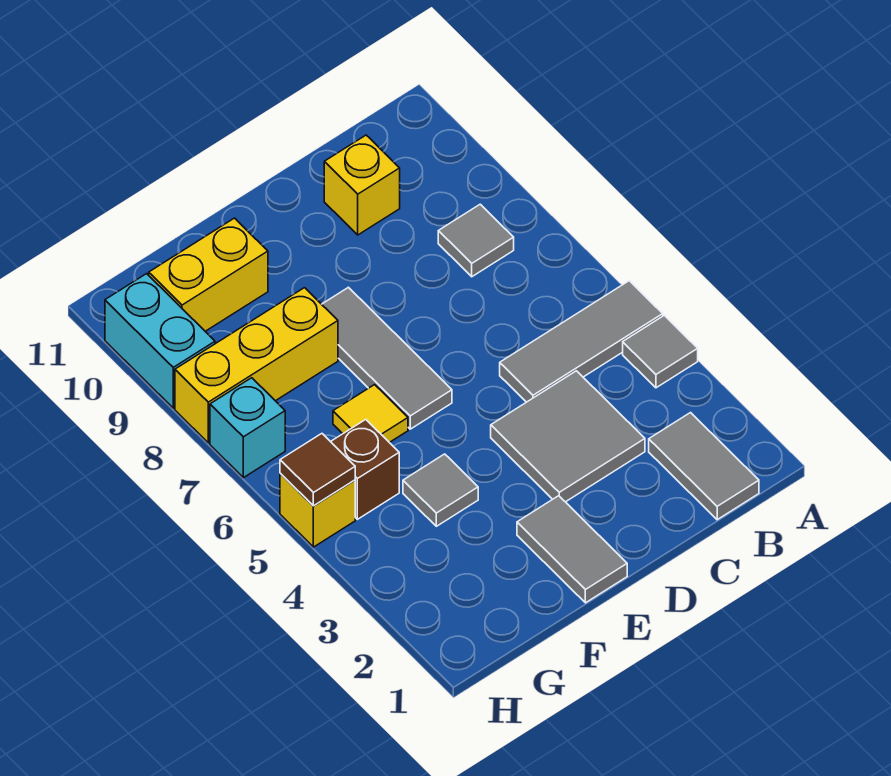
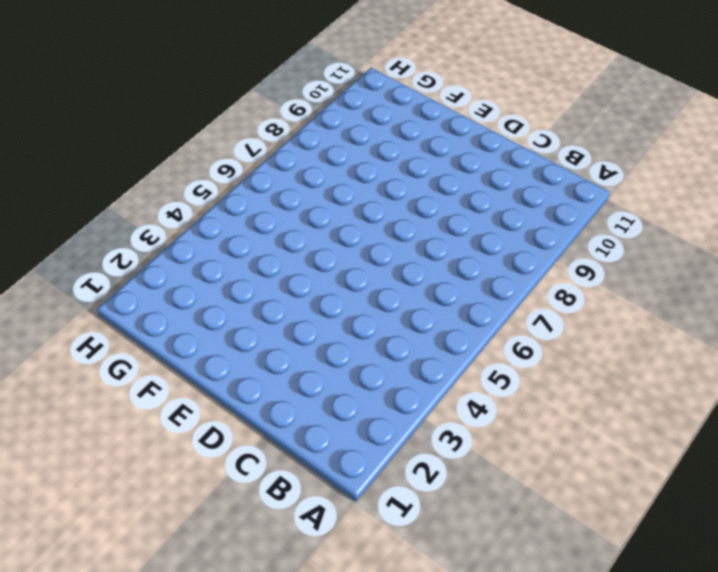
none -> grey tile A4 level 1
none -> grey tile A5:C5 level 1
none -> grey tile B1:B2 level 1

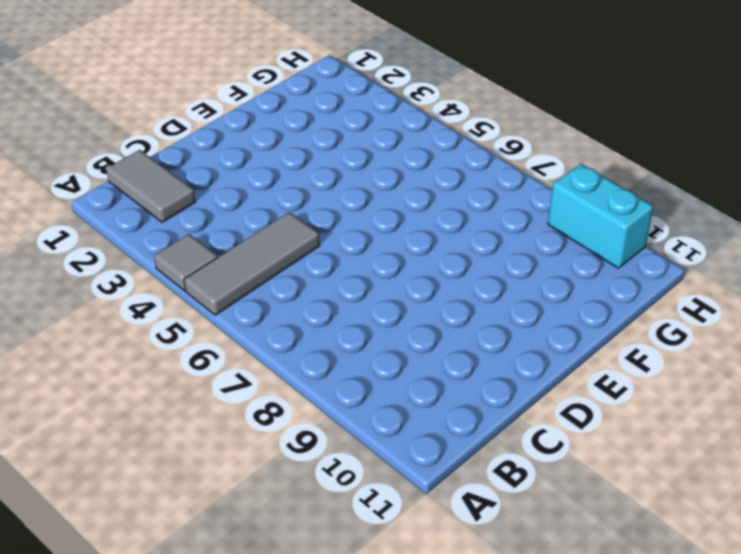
none -> grey tile B8 level 1
none -> grey tile C3:D4 level 1
none -> yellow brick C10 level 1

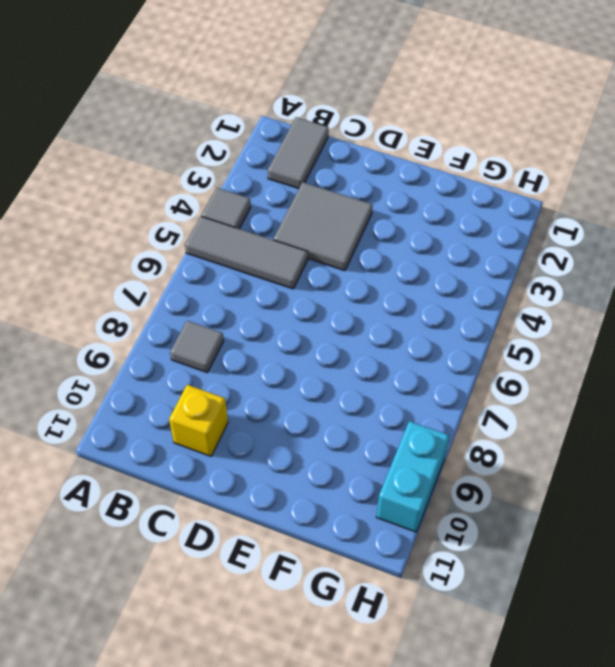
none -> grey tile E1:E2 level 1
none -> grey tile E6:E8 level 1
none -> grey tile F4 level 1

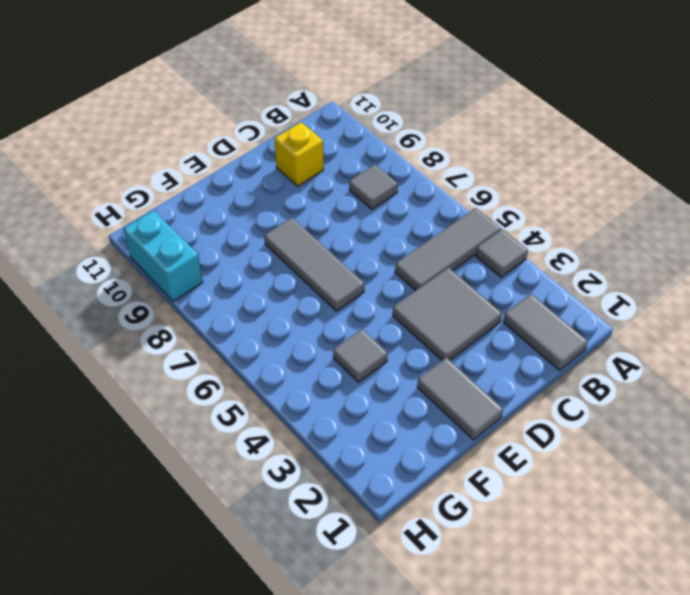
none -> yellow tile F6 level 1
none -> yellow brick F8:H8 level 1
none -> yellow brick F10:G10 level 1

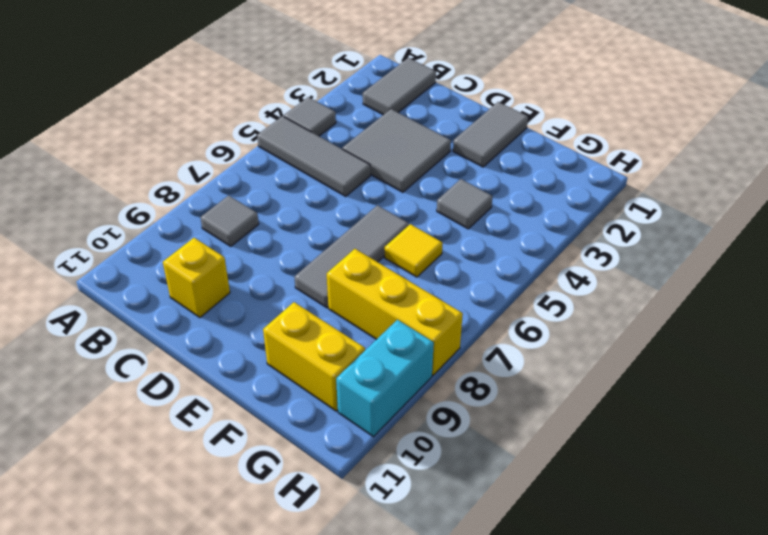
none -> brown brick G5 level 1
none -> yellow brick H5 level 1
none -> cyan brick H7 level 1

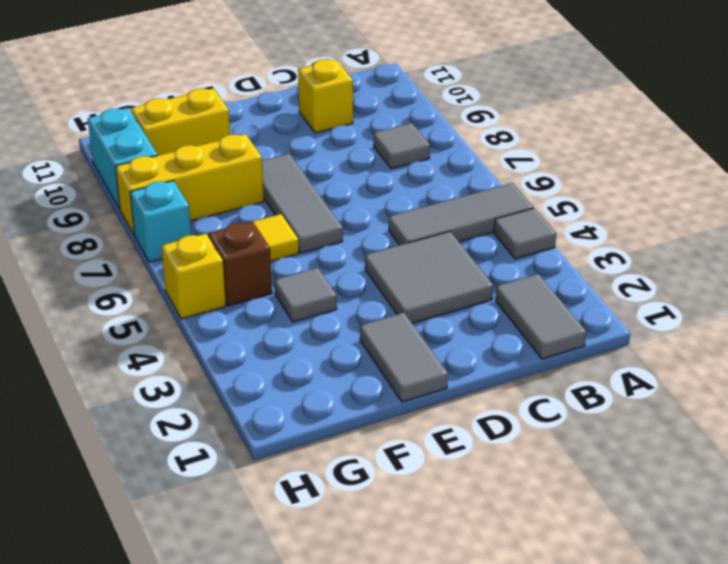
none -> brown tile H5 level 2

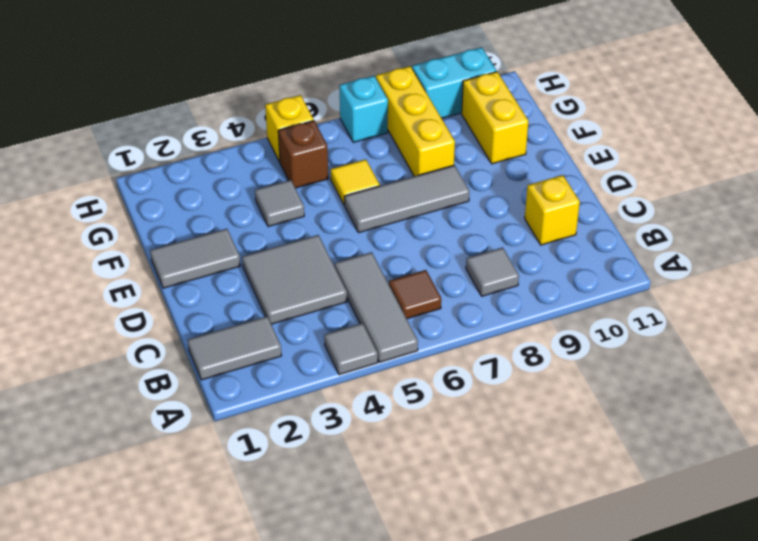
brown tile B6 level 1 -> brown tile H5 level 2

